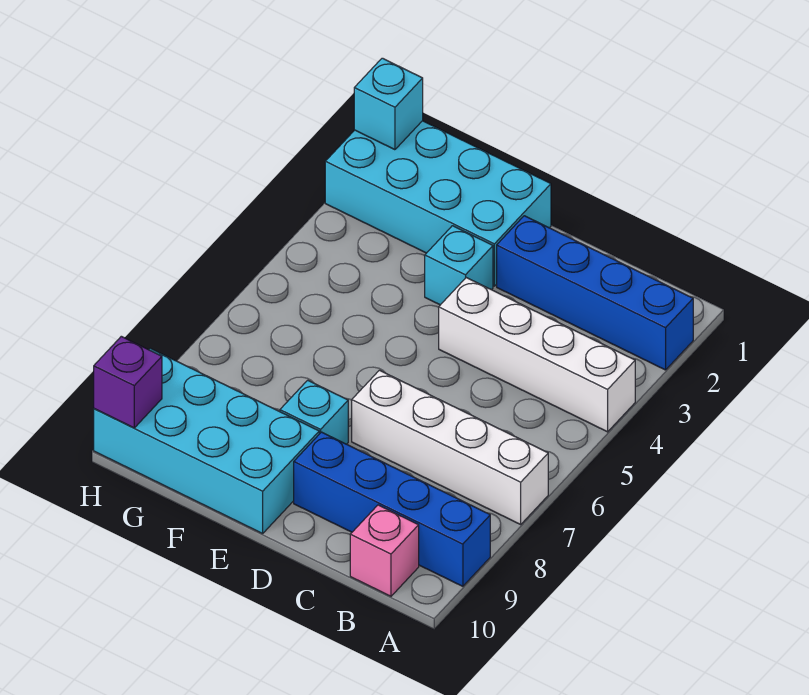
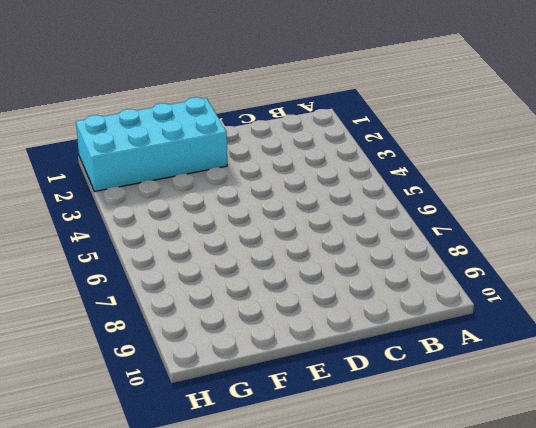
none -> blue brick A2:D2 level 1
none -> white brick A4:D4 level 1

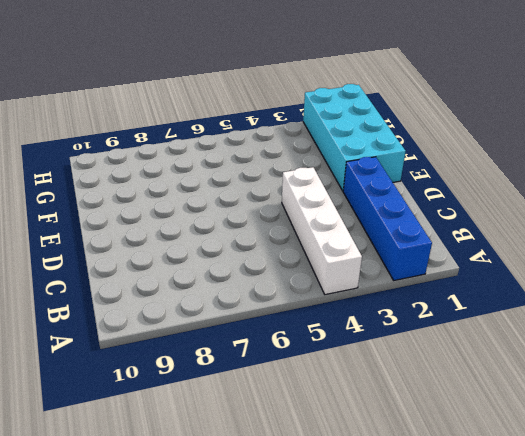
none -> white brick A7:D7 level 1
none -> blue brick A9:D9 level 1

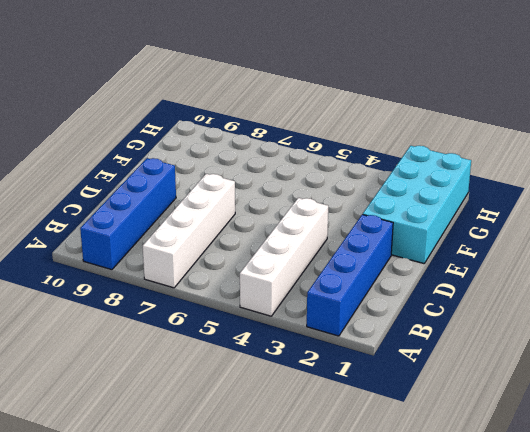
none -> pink brick B10 level 1
none -> cyan brick E3 level 1

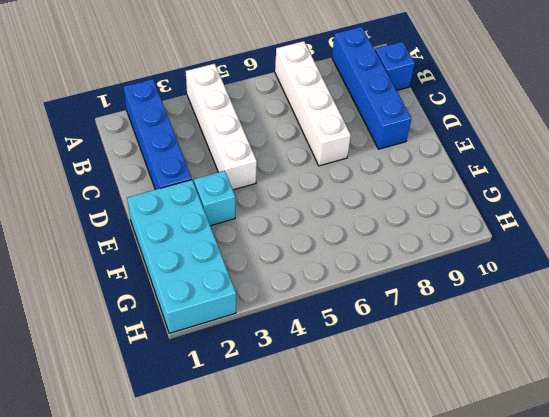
blue brick B10 level 1 -> pink brick B10 level 1
none -> cyan brick E8 level 1
none -> cyan brick E9:H10 level 1

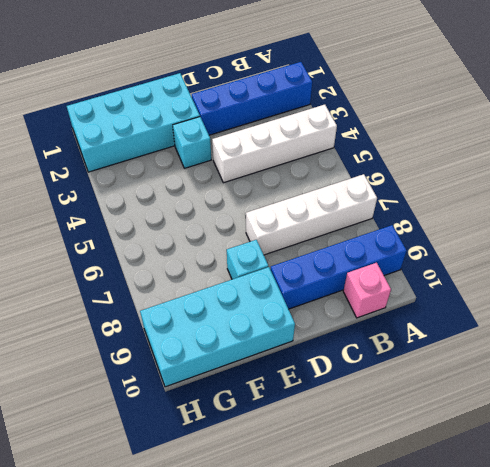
none -> cyan brick H1 level 2
none -> purple brick H10 level 2

